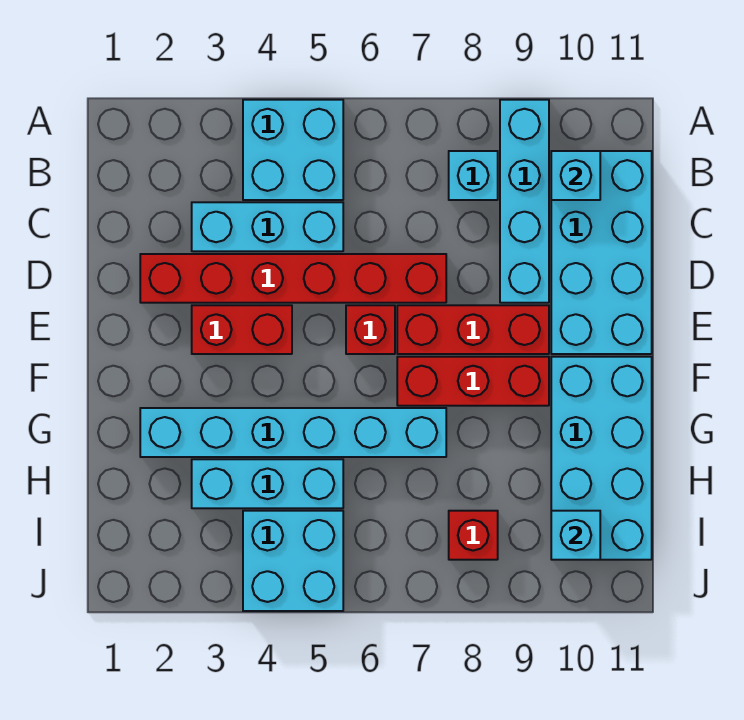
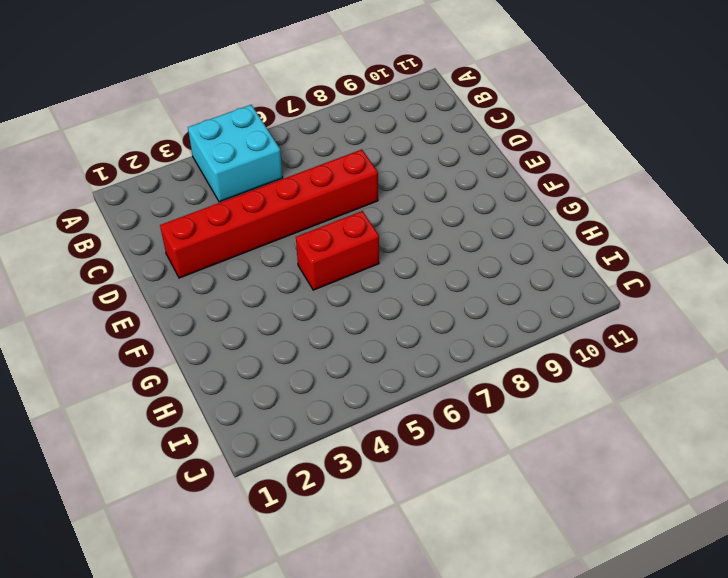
red brick F5:F6 level 1 -> red brick E3:E4 level 1
none -> cyan brick A9:D9 level 1
none -> cyan brick B8 level 1
none -> cyan brick B10:E11 level 1

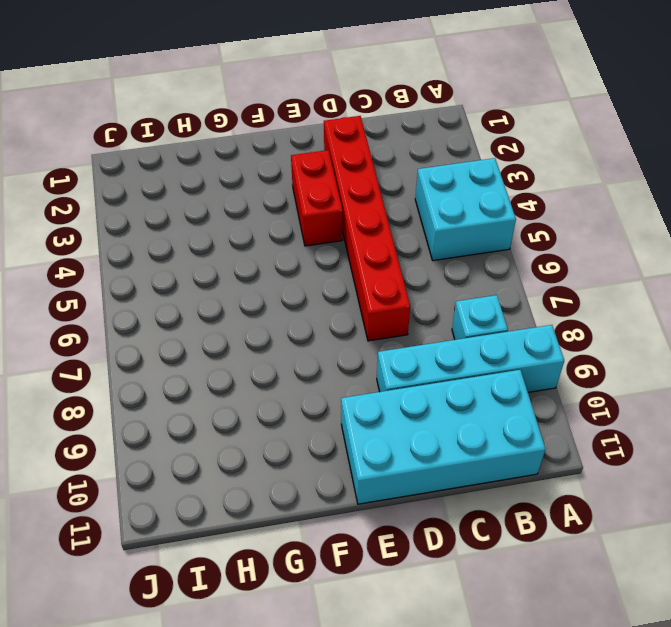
none -> cyan brick C3:C5 level 1
none -> red brick E6 level 1
none -> red brick E7:E9 level 1

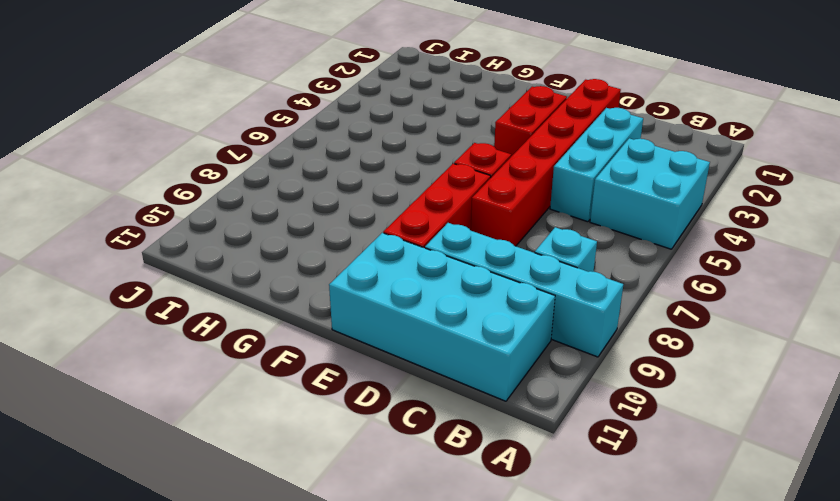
none -> red brick F7:F9 level 1
none -> cyan brick F10:I11 level 1
none -> cyan brick G2:G7 level 1

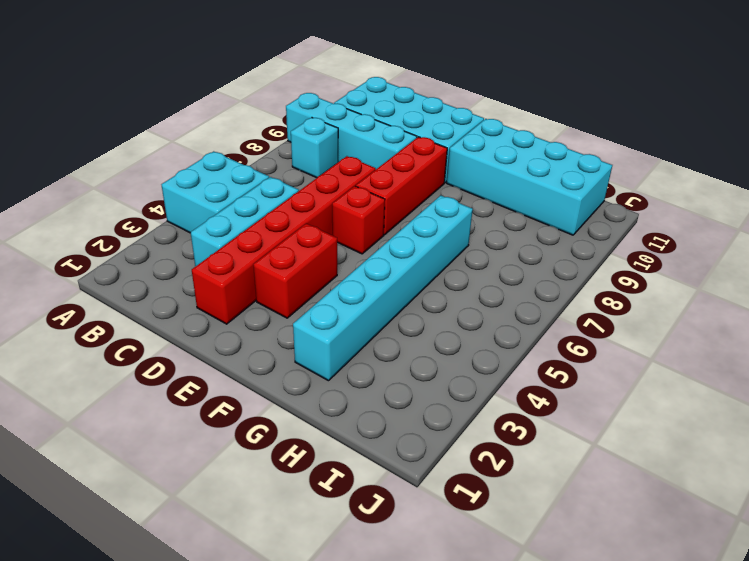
none -> red brick F7:F9 level 1
none -> cyan brick H3:H5 level 1
none -> cyan brick I4:J5 level 1

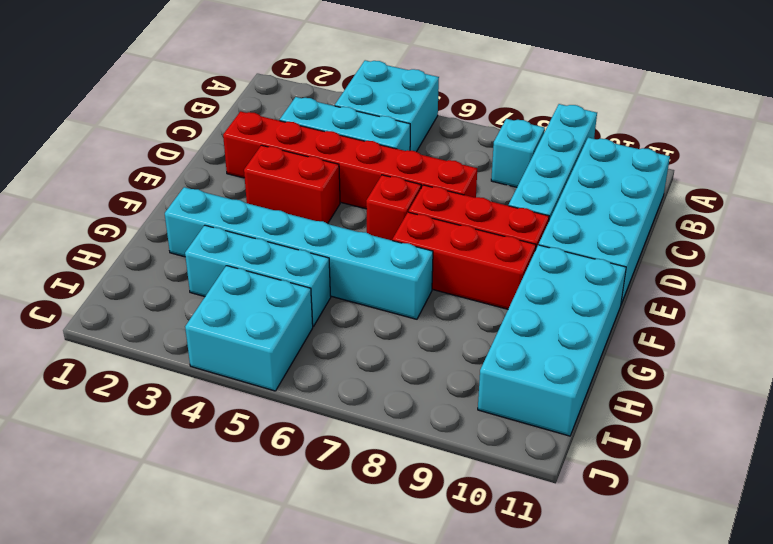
none -> red brick I8 level 1
none -> cyan brick B10 level 2
none -> cyan brick I10 level 2

